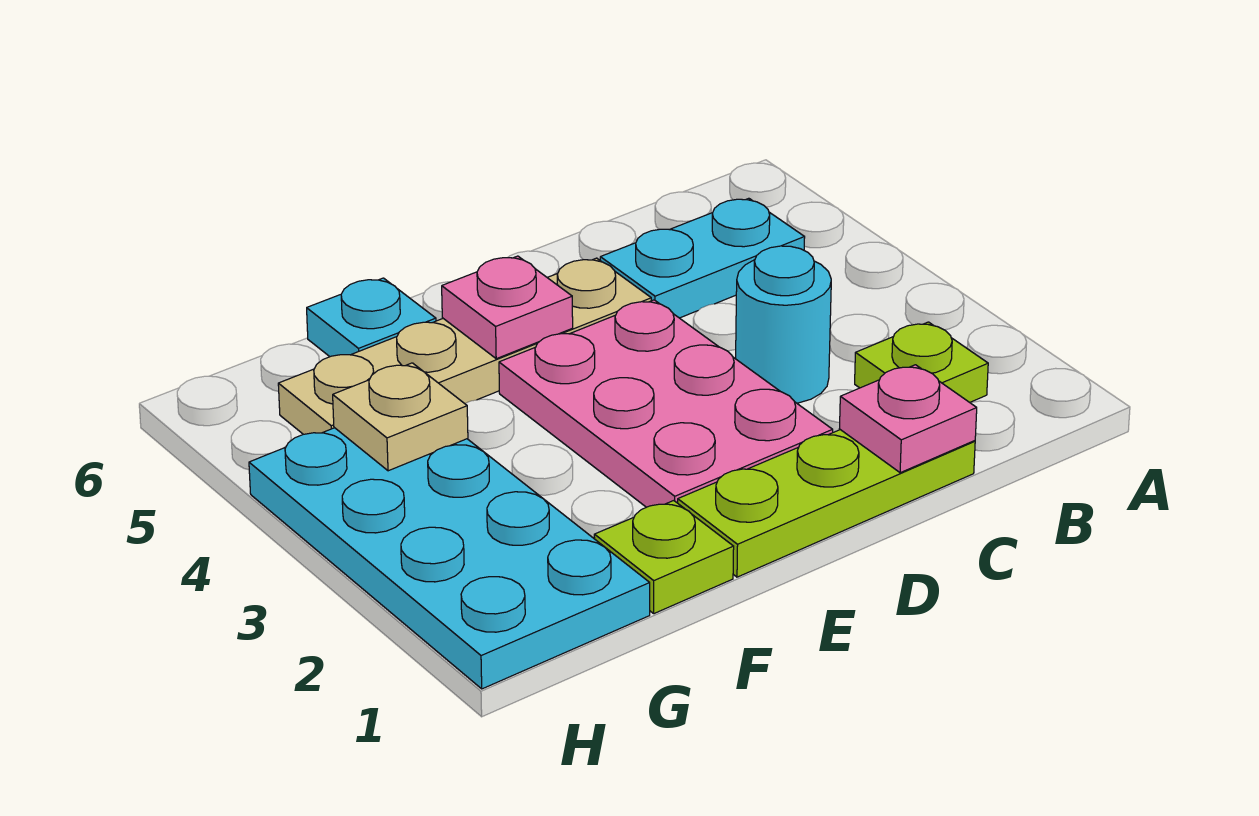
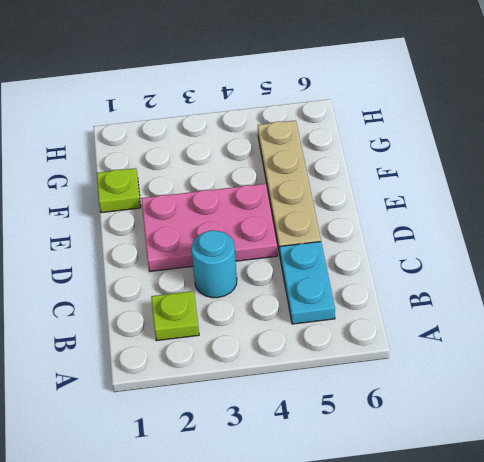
none -> lime plate C1:E1 level 1
none -> cyan plate F6 level 1
none -> cyan plate G1:H4 level 1

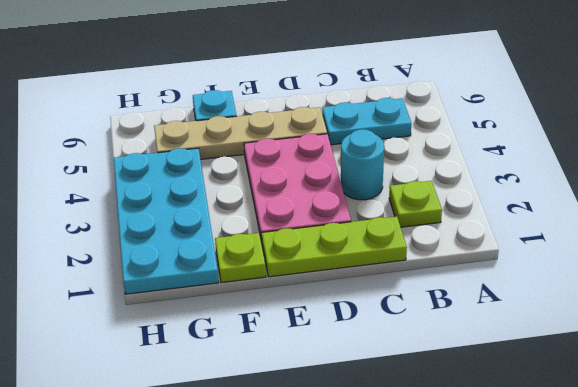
none -> pink plate C1 level 2
none -> pink plate E5 level 2
none -> tan plate G4 level 2

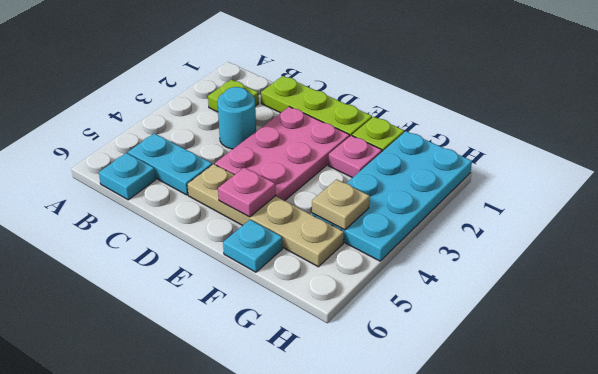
cyan plate B6 level 1 -> none
pink plate F2 level 1 -> pink plate C1 level 2

